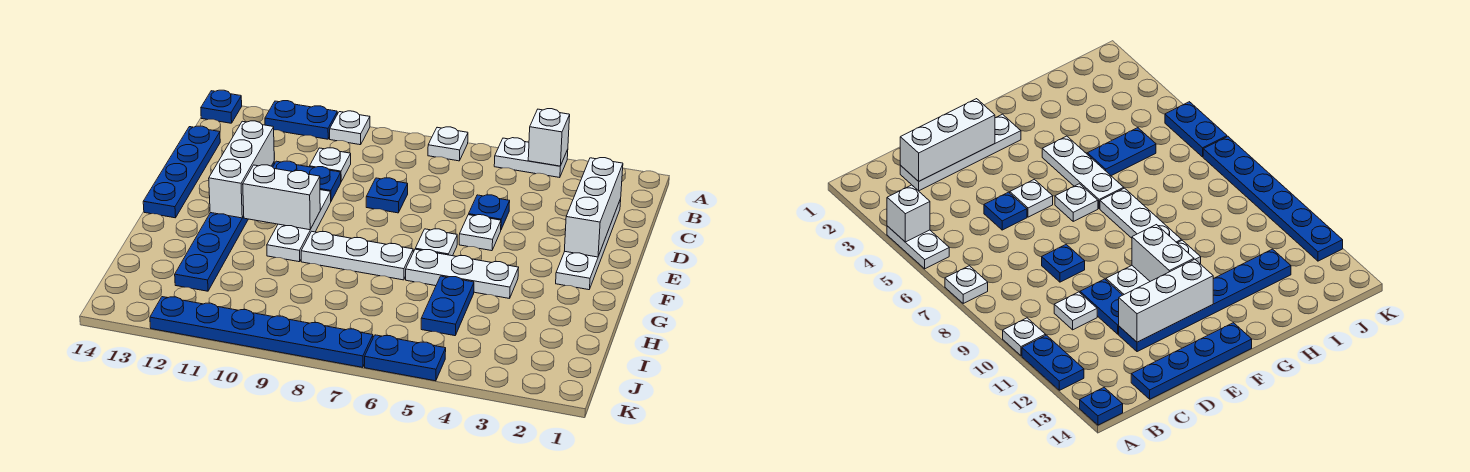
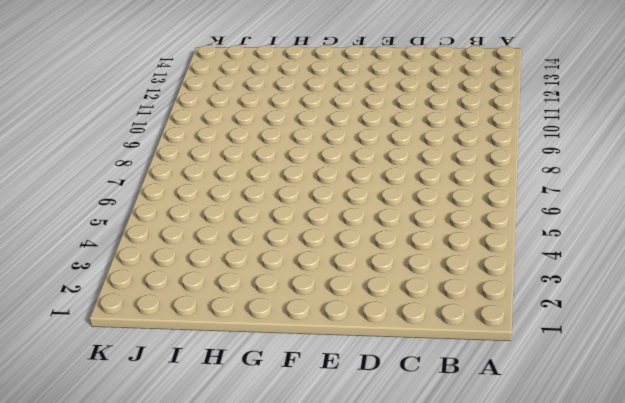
none -> white plate A4:A5 level 1
none -> white plate A7 level 1
none -> white plate A10 level 1

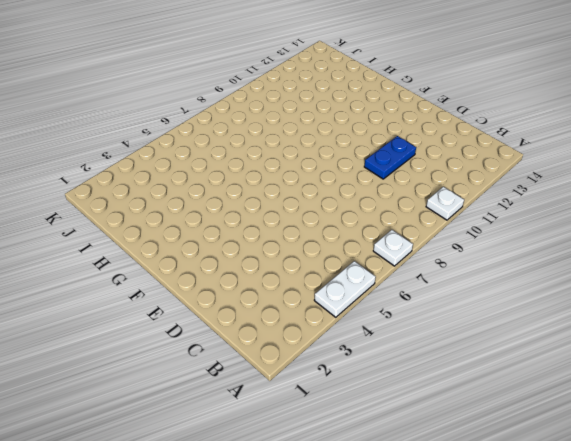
none -> blue plate A11:A12 level 1
none -> blue plate A14 level 1
none -> white plate C2:F2 level 1

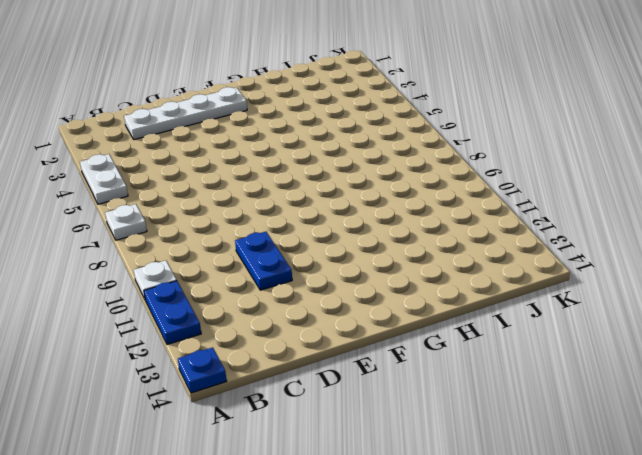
none -> white plate C10 level 1
none -> blue plate C14:F14 level 1
none -> blue plate D5 level 1

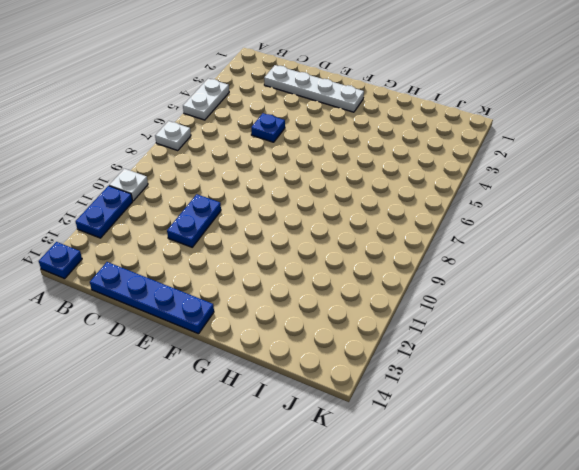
none -> white plate C10 level 1
none -> blue plate D8 level 1
none -> blue plate D12:I12 level 1

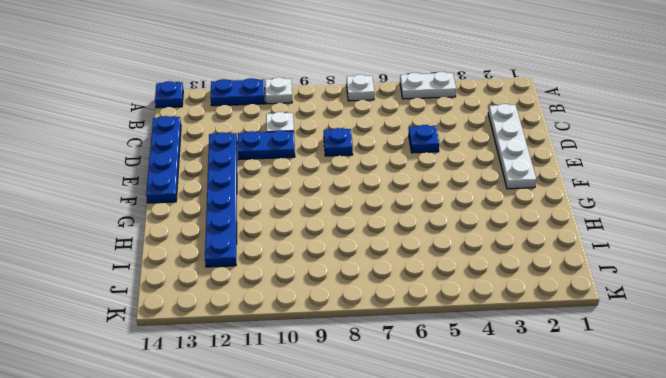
none -> white plate E5 level 1
none -> white plate E10:G10 level 1
none -> white plate F6 level 1

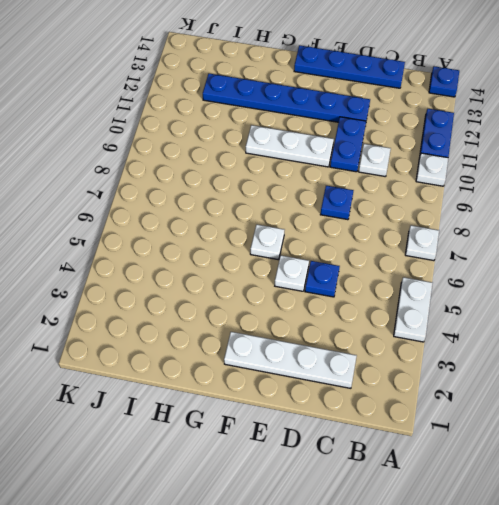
none -> white plate G4:G6 level 1
none -> white plate G7:G9 level 1
none -> blue plate H5:I5 level 1

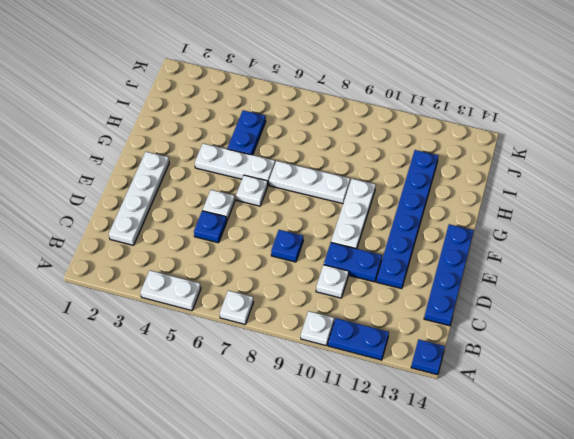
none -> blue plate K5:K6 level 1
none -> blue plate K7:K12 level 1
none -> white brick A4 level 2

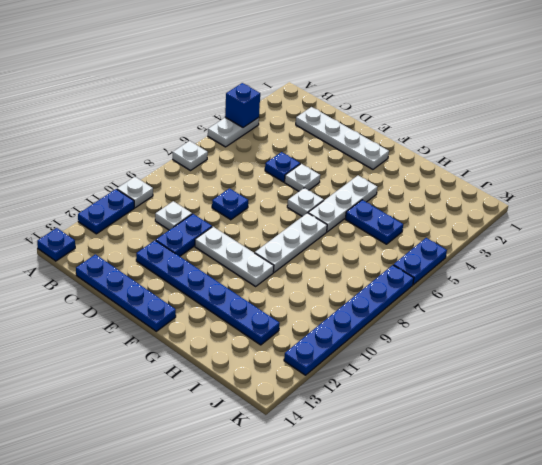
blue brick A4 level 2 -> white brick A4 level 2
none -> white brick C2:E2 level 2
none -> white brick D12:F12 level 2
none -> white brick F10:F11 level 2

